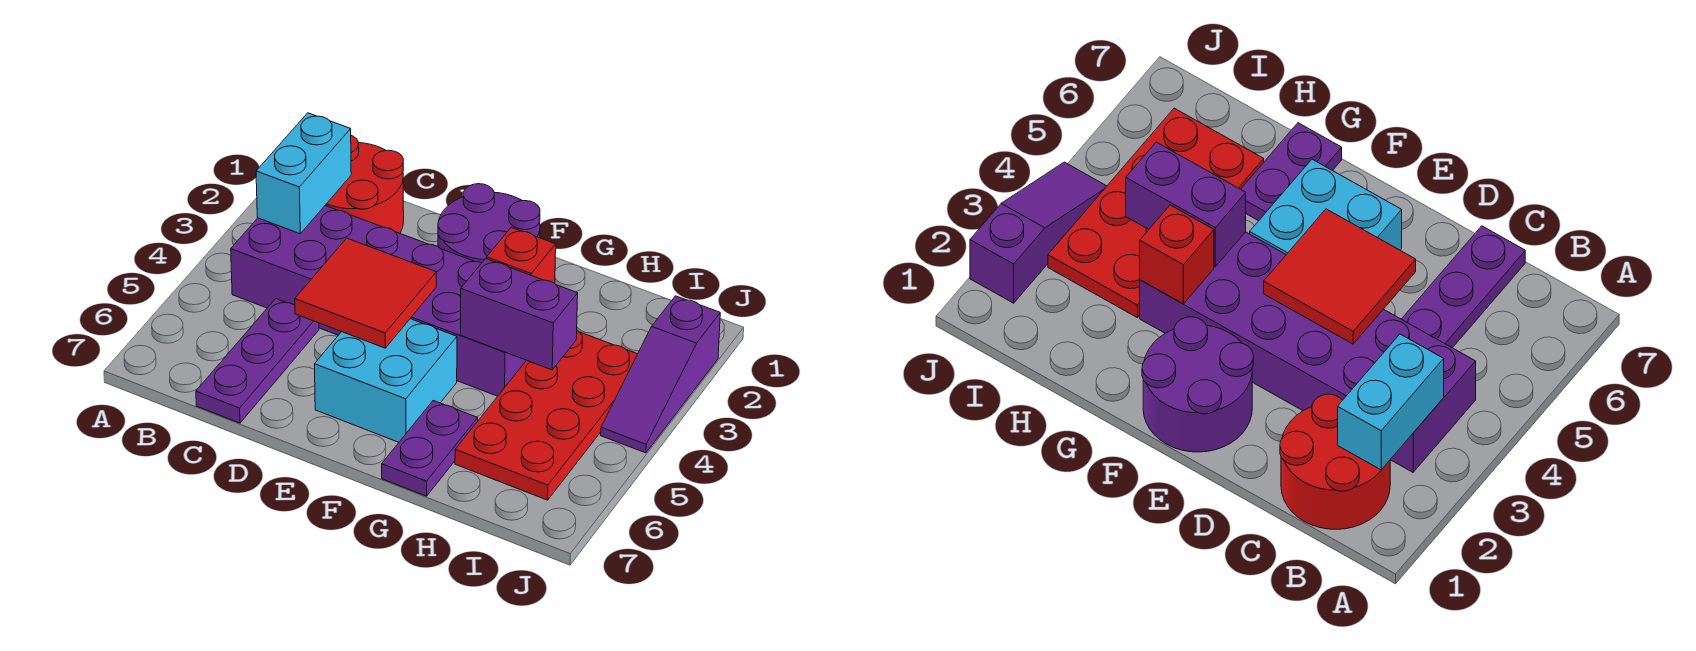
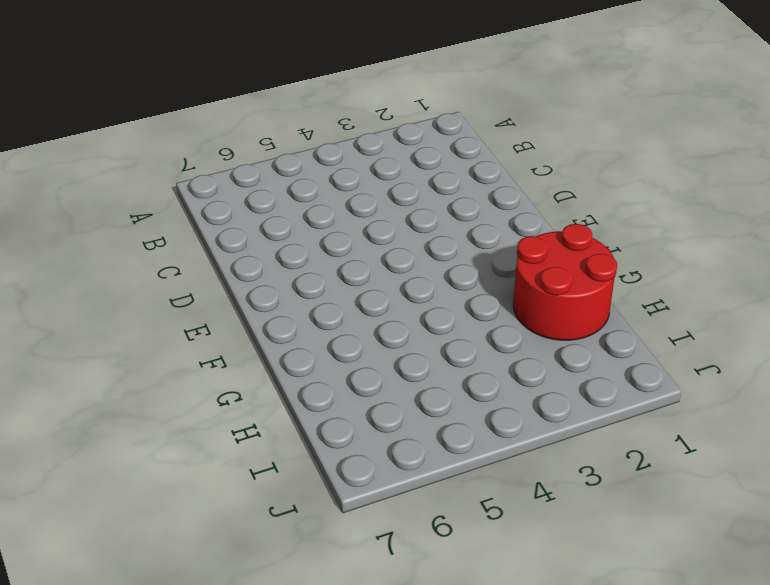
red round brick G1:H2 level 1 -> red round brick B1:C2 level 1
none -> purple brick B3:G4 level 1
none -> purple plate C5:C7 level 1
none -> purple round brick E1:F2 level 1

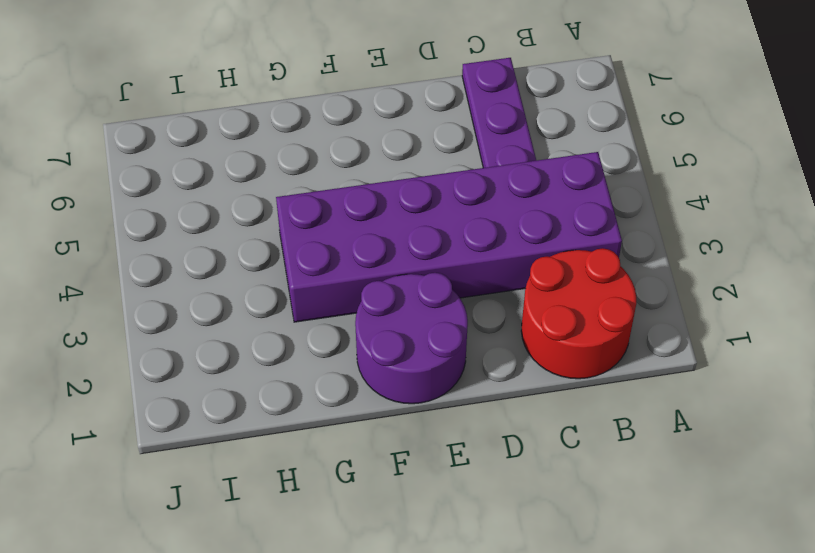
none -> cyan brick E5:F6 level 1
none -> purple plate G6:G7 level 1
none -> red plate H3:I6 level 1

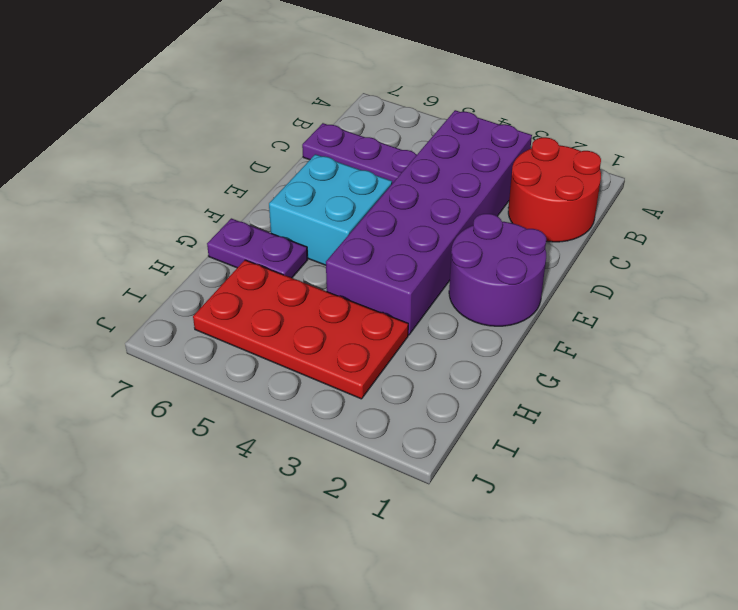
none -> purple slope J2:J4 level 1 top 2
none -> cyan brick B2:B3 level 2
none -> red tile D4:E5 level 2

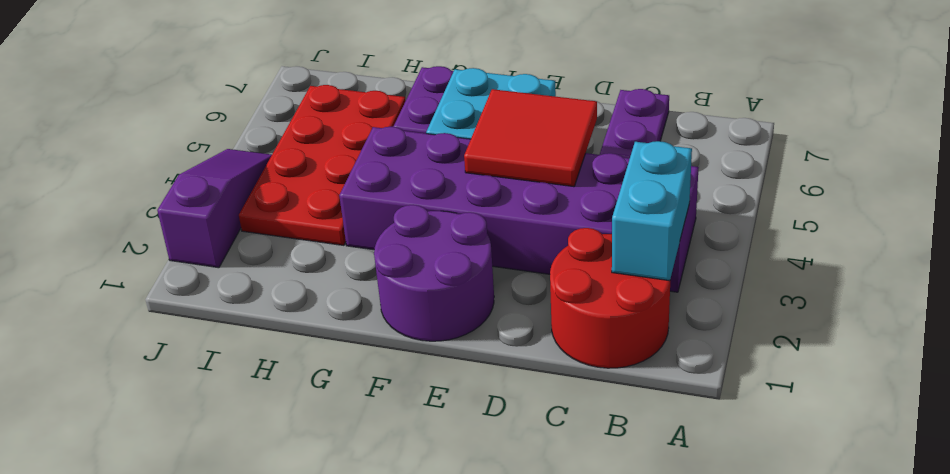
none -> red brick G3 level 2
none -> purple brick G4:H4 level 2

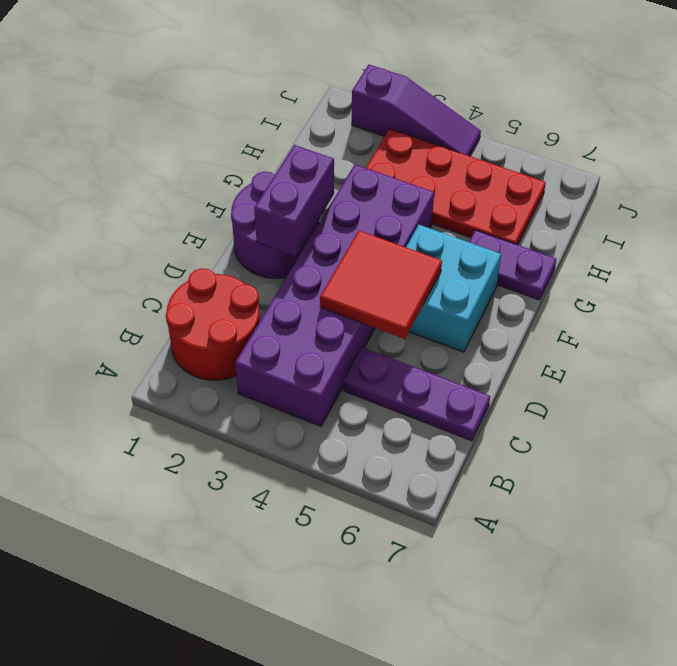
purple brick E2:F2 level 2 -> purple brick G4:H4 level 2
none -> cyan brick B2:B3 level 2
none -> red brick G3 level 2

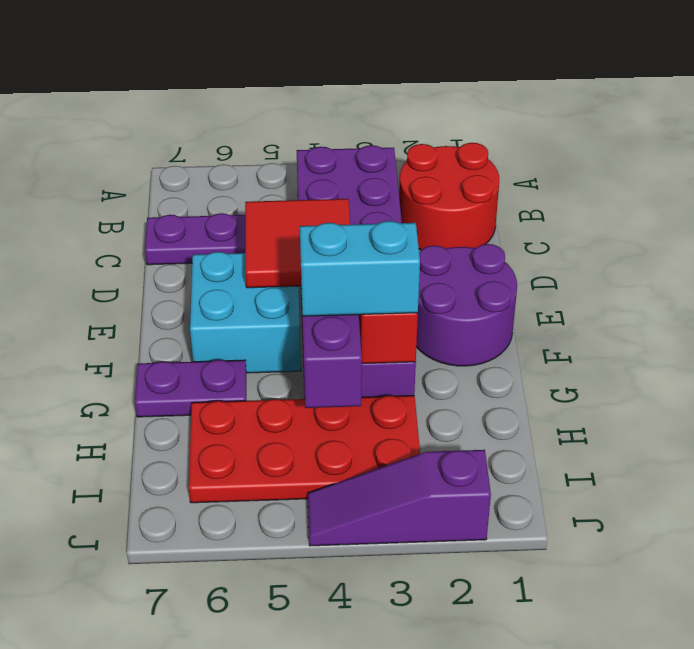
cyan brick G3:G4 level 3 -> cyan brick B2:B3 level 2

